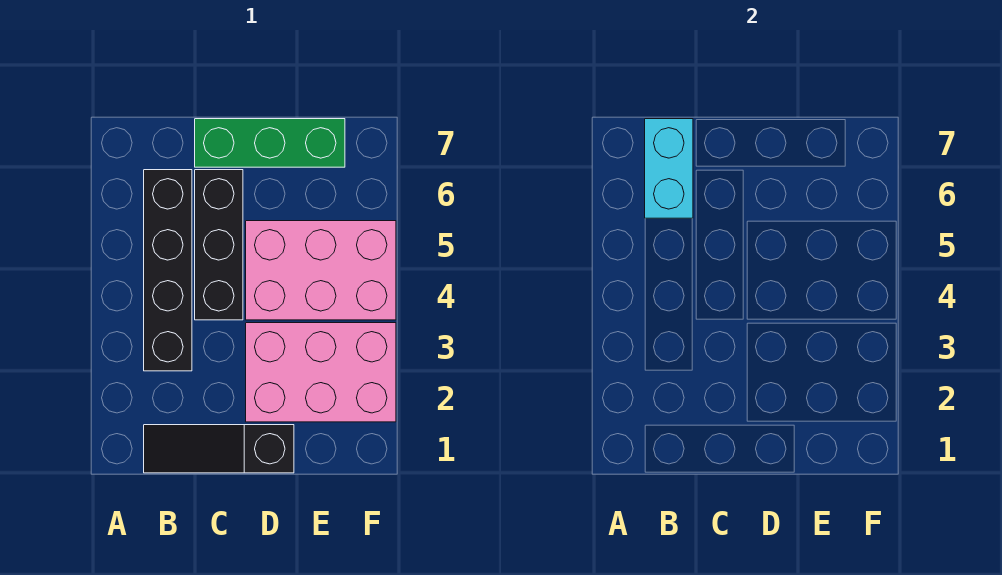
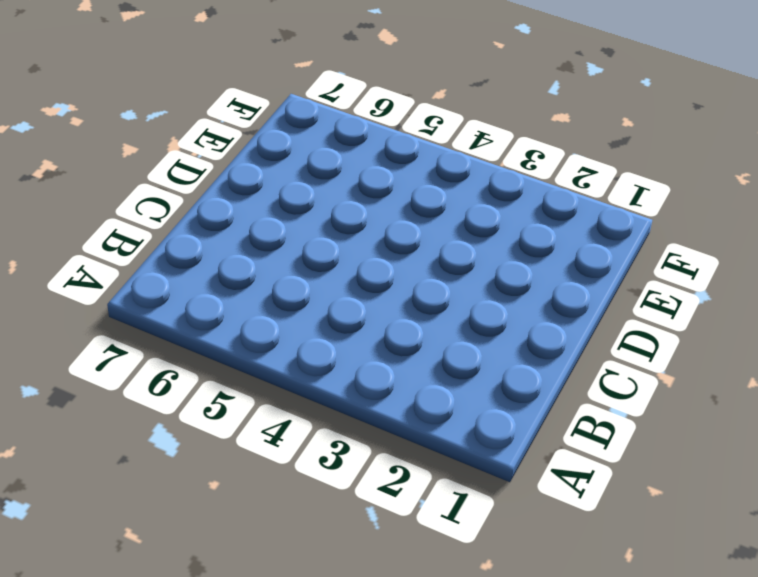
none -> black slope B1:D1 level 1 top D
none -> black brick B3:B6 level 1

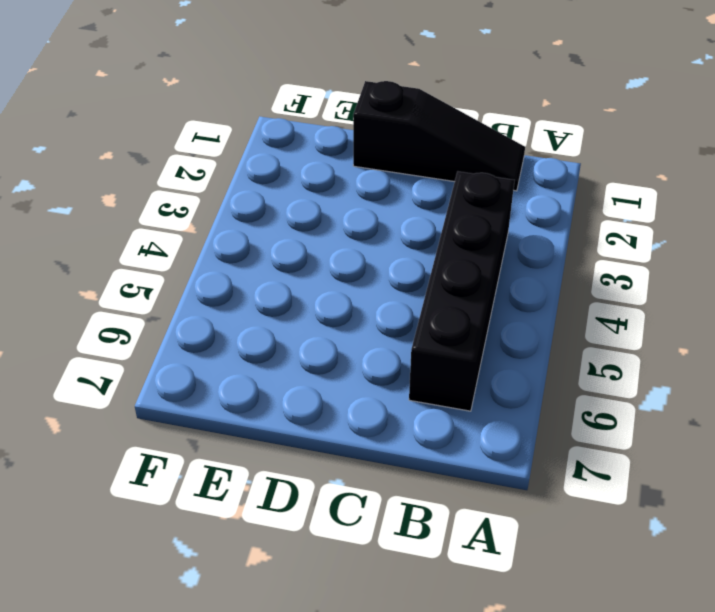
none -> black brick C4:C6 level 1
none -> green brick C7:E7 level 1

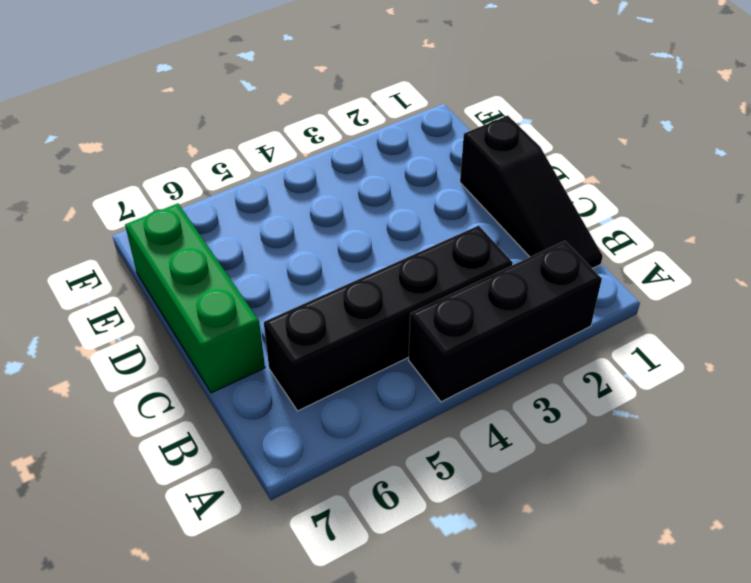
black brick A2:A4 level 1 -> black brick C4:C6 level 1
none -> pink brick D2:F3 level 1
none -> pink brick D4:F5 level 1

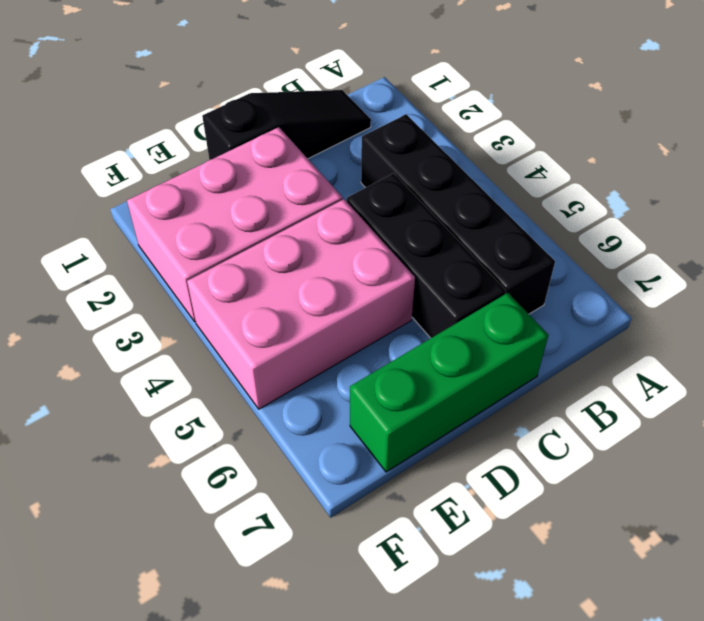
none -> cyan brick B6:B7 level 2

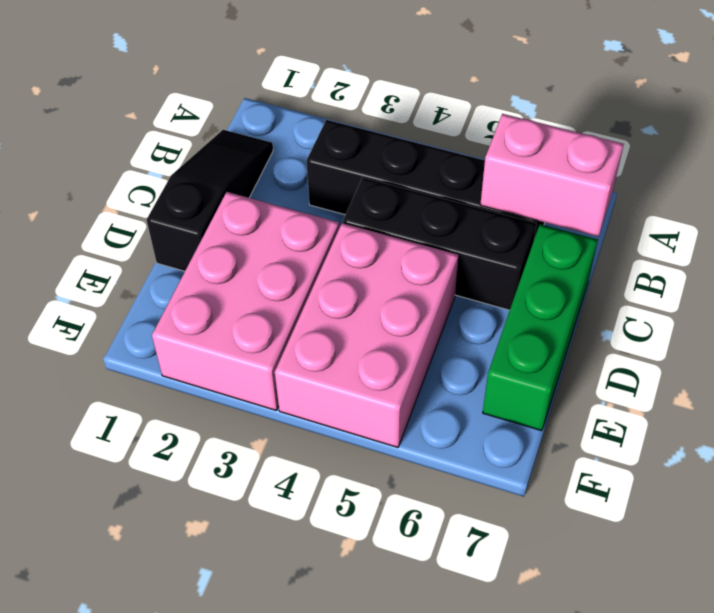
pink brick B6:B7 level 2 -> cyan brick B6:B7 level 2

